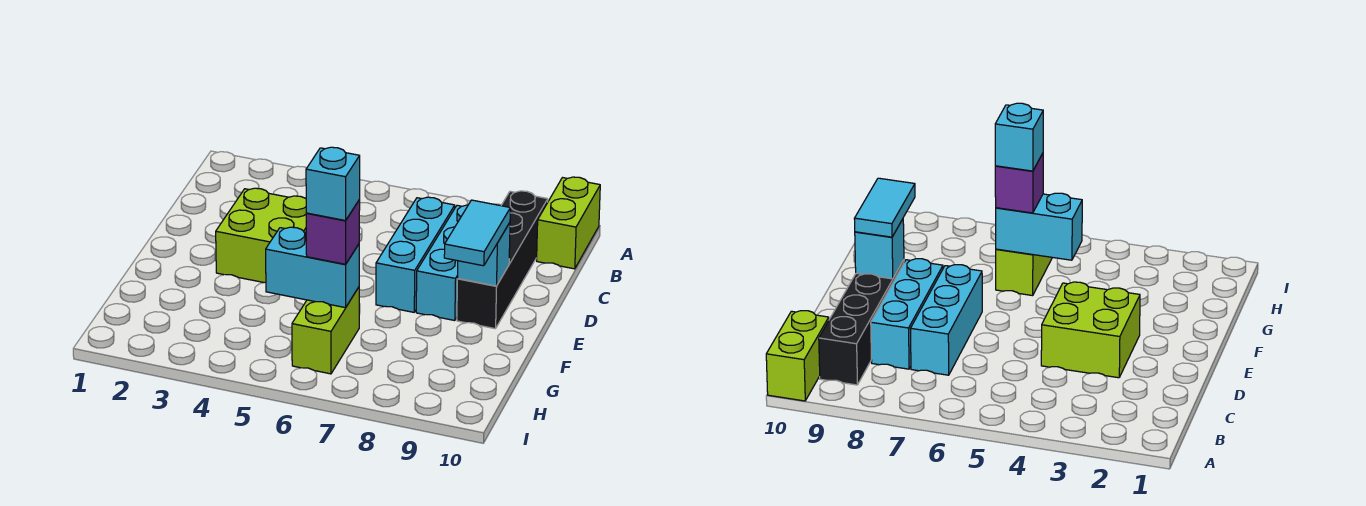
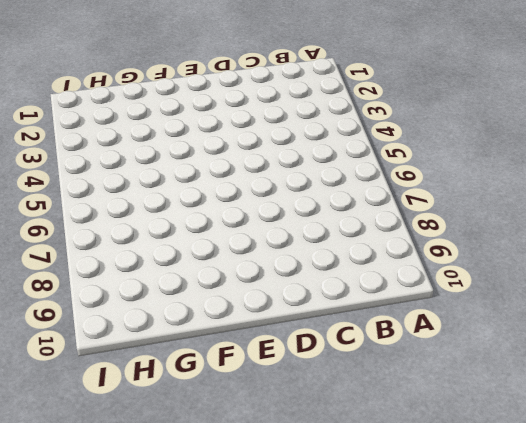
none -> lime brick A10:B10 level 1
none -> black brick B9:E9 level 1

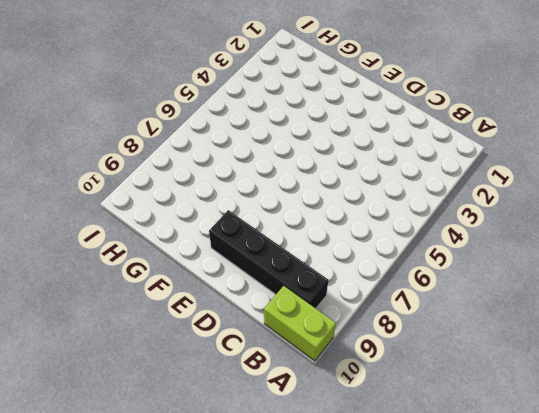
none -> cyan brick C7:E7 level 1
none -> cyan brick C8:E8 level 1

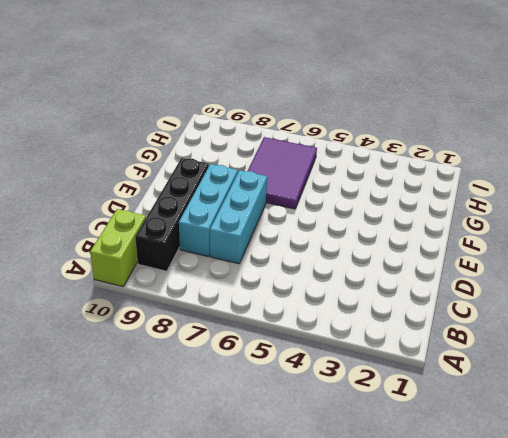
purple tile F6:H7 level 1 -> lime brick G6:H6 level 1
none -> lime brick D3:E4 level 1
none -> cyan brick E9 level 2

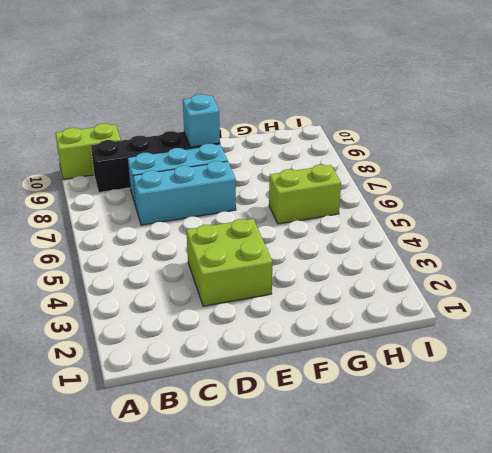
none -> cyan brick G5:G6 level 2
none -> cyan tile E9:F9 level 3

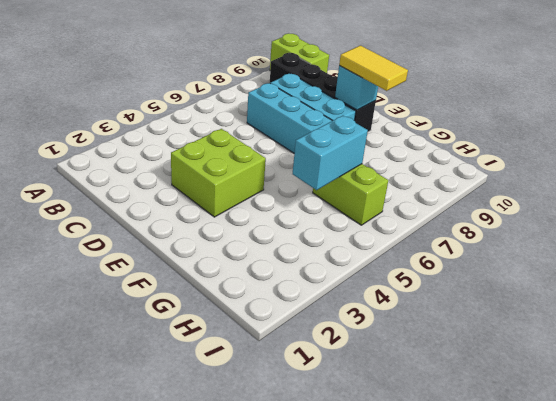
yellow tile E9:F9 level 3 -> cyan tile E9:F9 level 3
none -> purple brick G6 level 3
none -> cyan brick G6 level 4

